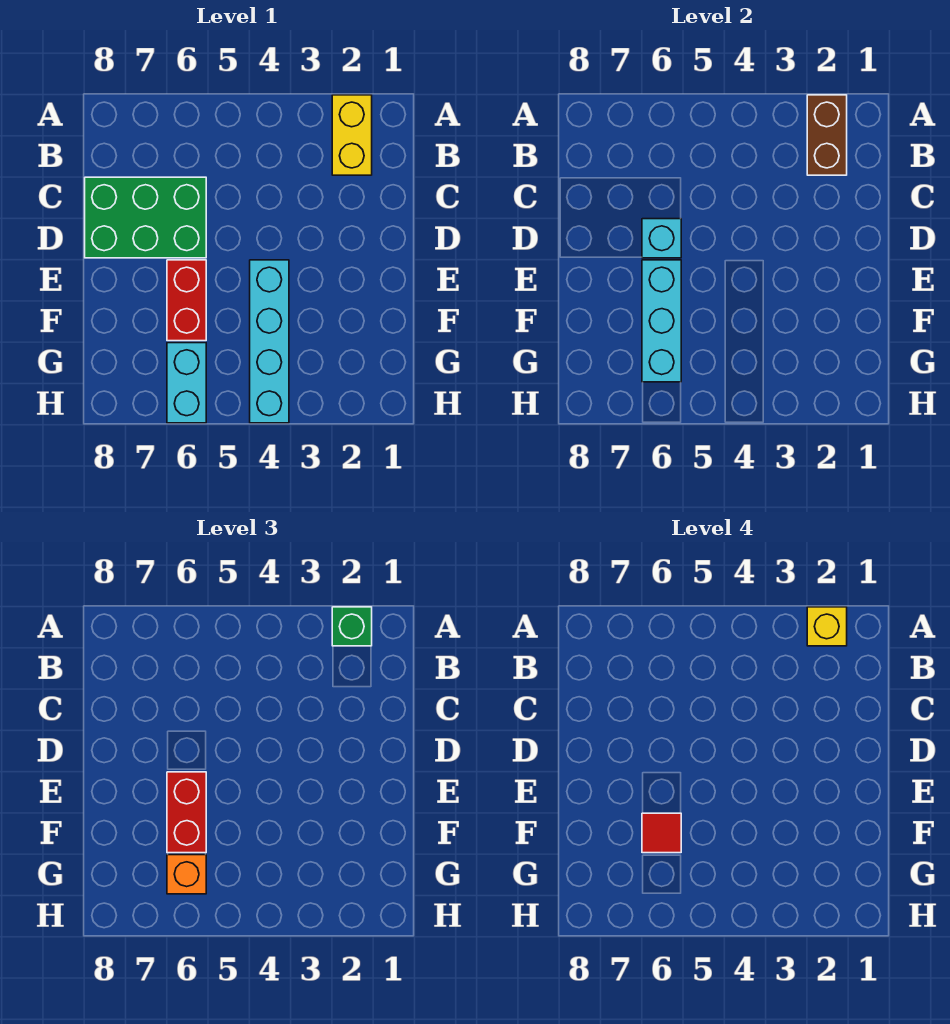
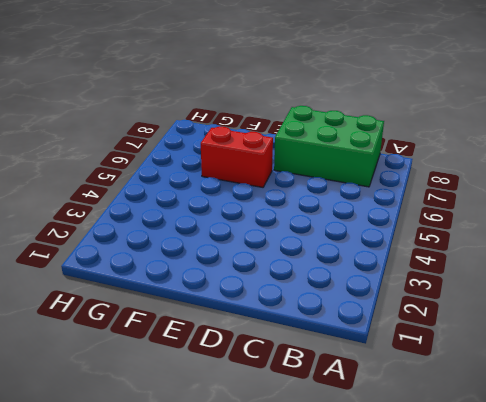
green brick B7:D8 level 1 -> green brick C6:D8 level 1
none -> yellow brick A2:B2 level 1
none -> cyan brick E4:H4 level 1
none -> cyan brick G6:H6 level 1

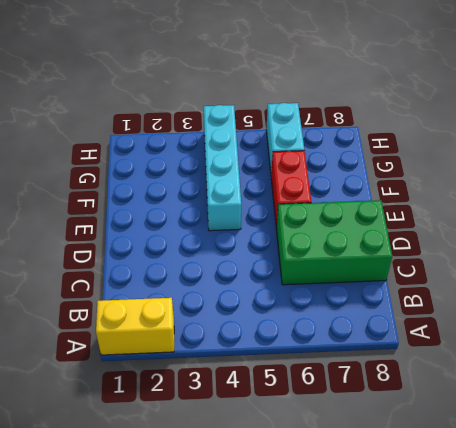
yellow brick A1:A2 level 1 -> yellow brick A2:B2 level 1
none -> brown brick A2:B2 level 2
none -> cyan brick D6 level 2
none -> cyan brick E6:G6 level 2

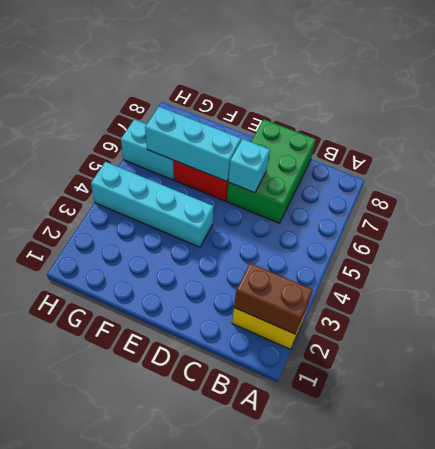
none -> green brick A2 level 3
none -> red brick E6:F6 level 3
none -> orange brick G6 level 3

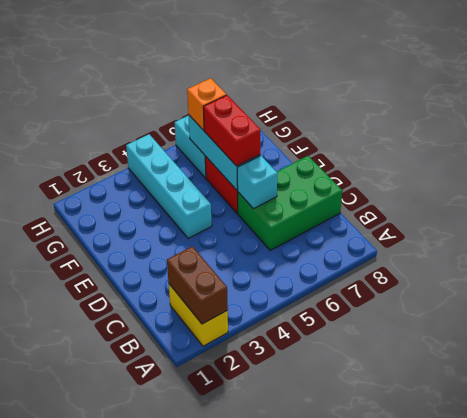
none -> green brick A2 level 3
none -> yellow brick A2 level 4
none -> red tile F6 level 4

